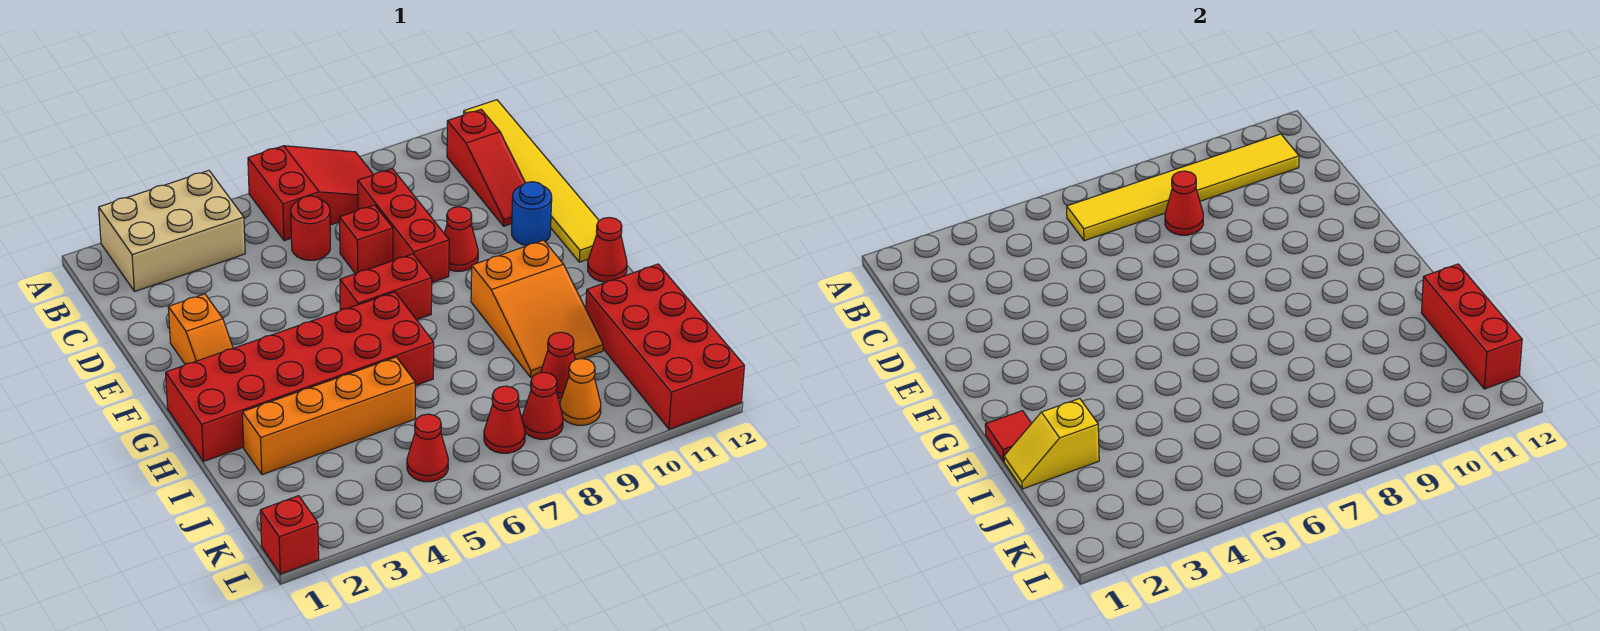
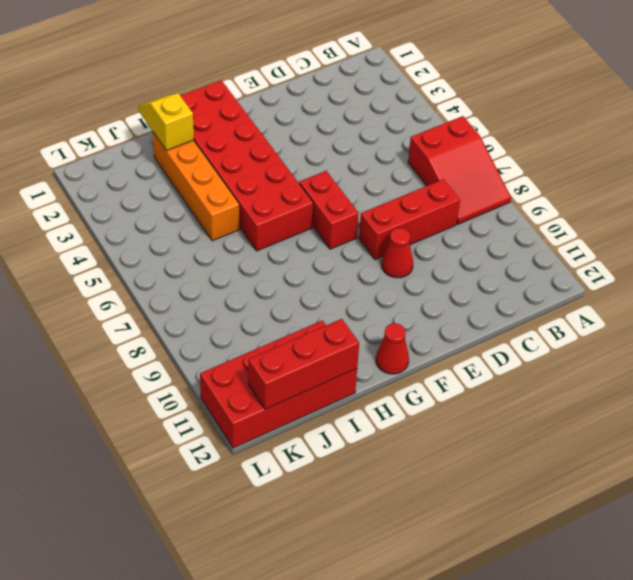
none -> tan brick A2:B4 level 1
none -> yellow tile A12:F12 level 1
none -> red slope B11:D11 level 1 top B

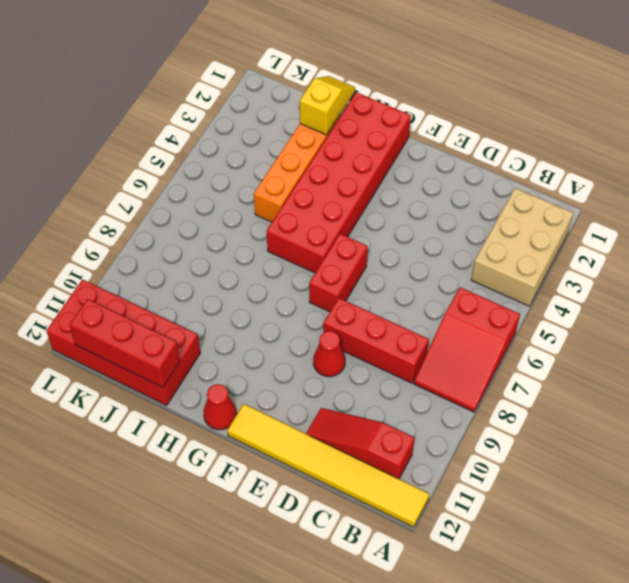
none -> red round brick C6 level 1
none -> red brick D7 level 1
none -> orange slope E2:F2 level 1 top E

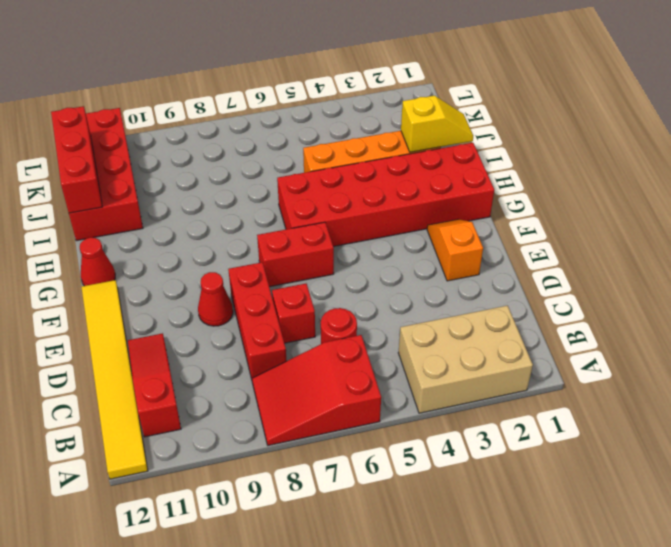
none -> blue round brick E11 level 1
none -> orange slope G9:I10 level 1 top G
none -> red cone J9 level 1

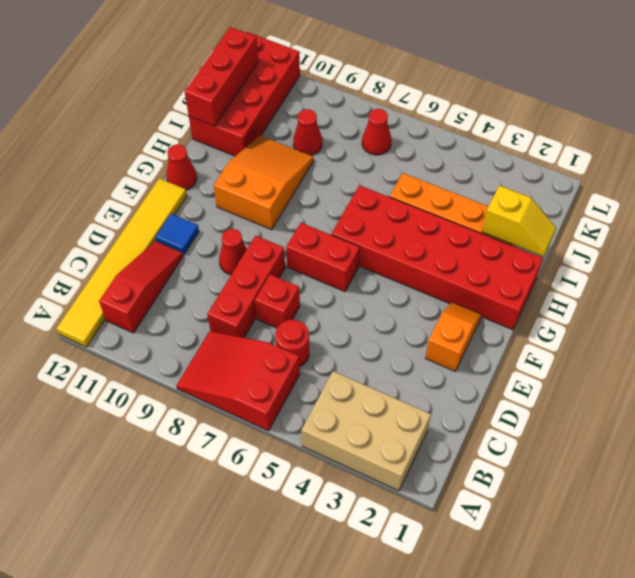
blue tile E11 level 1 -> blue round brick E11 level 1
none -> red cone K5 level 1
none -> red cone K8 level 1
none -> orange cone K9 level 1

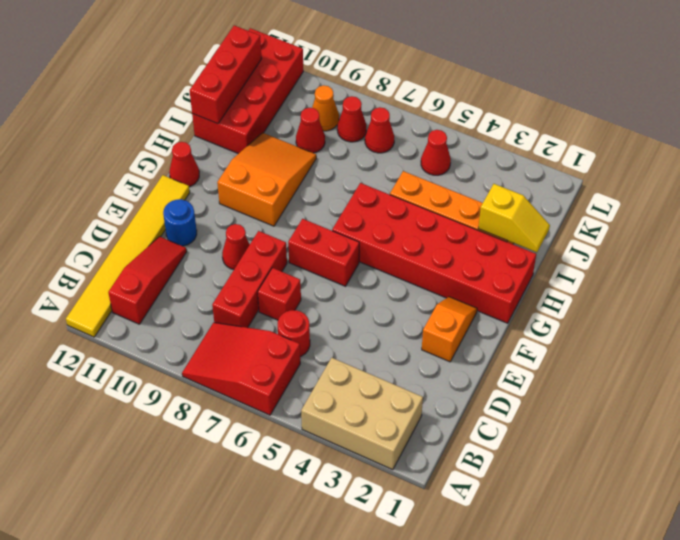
none -> red brick L1 level 1
none -> yellow tile B6:B11 level 2
none -> red cone C8 level 2

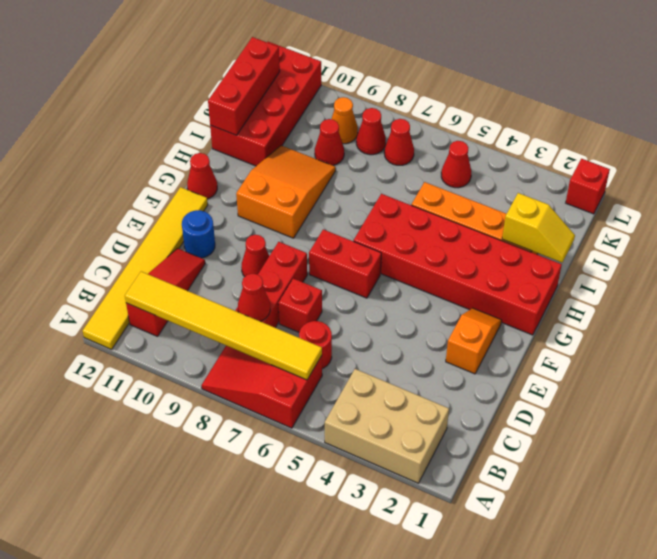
none -> red tile H1 level 2

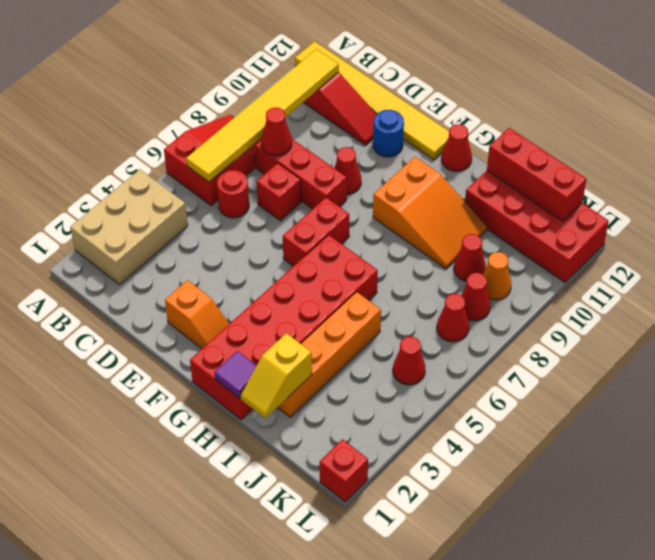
purple tile H1 level 2 -> red tile H1 level 2

